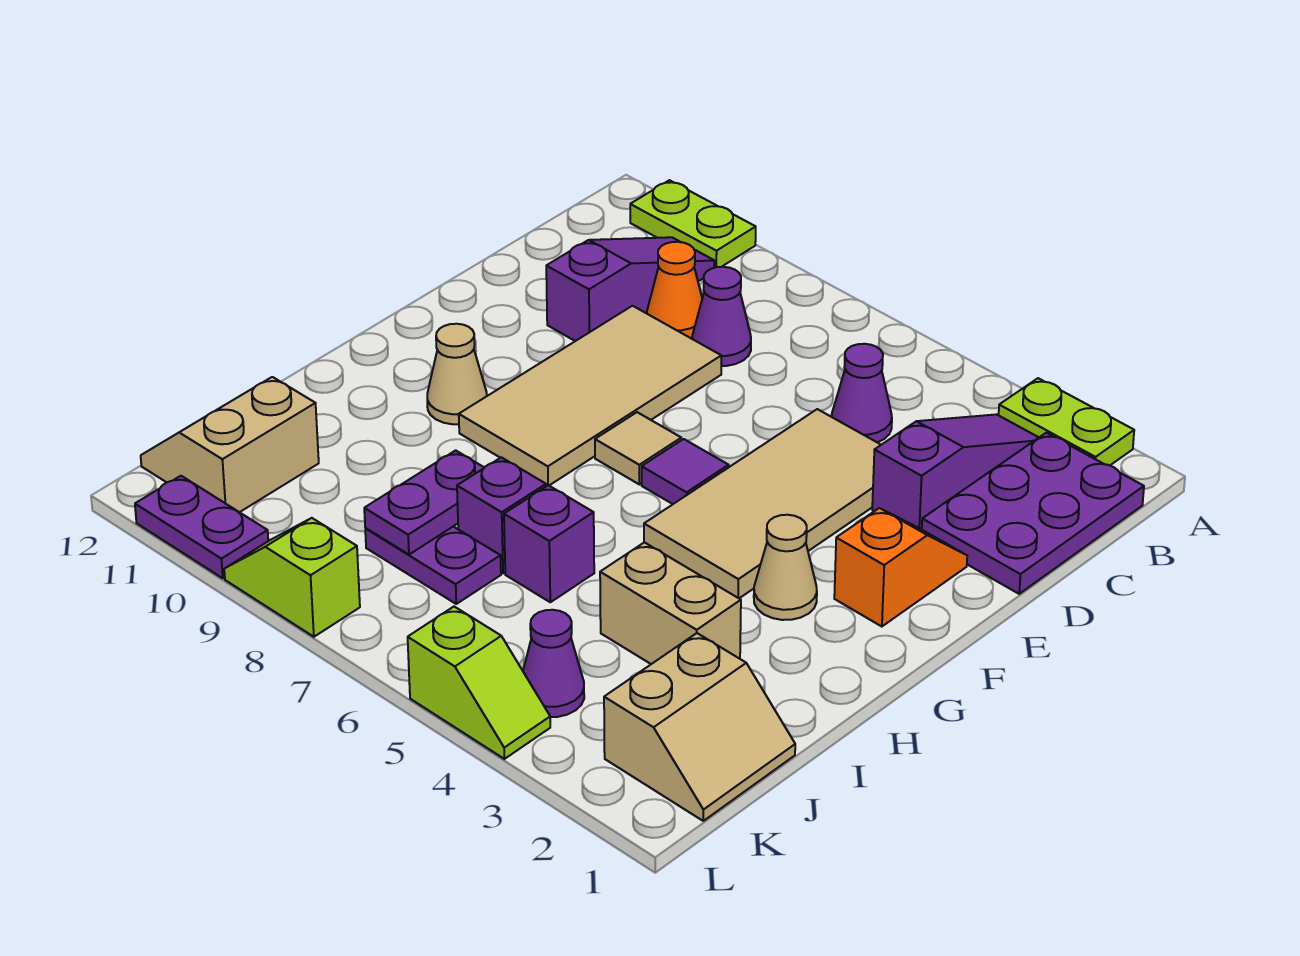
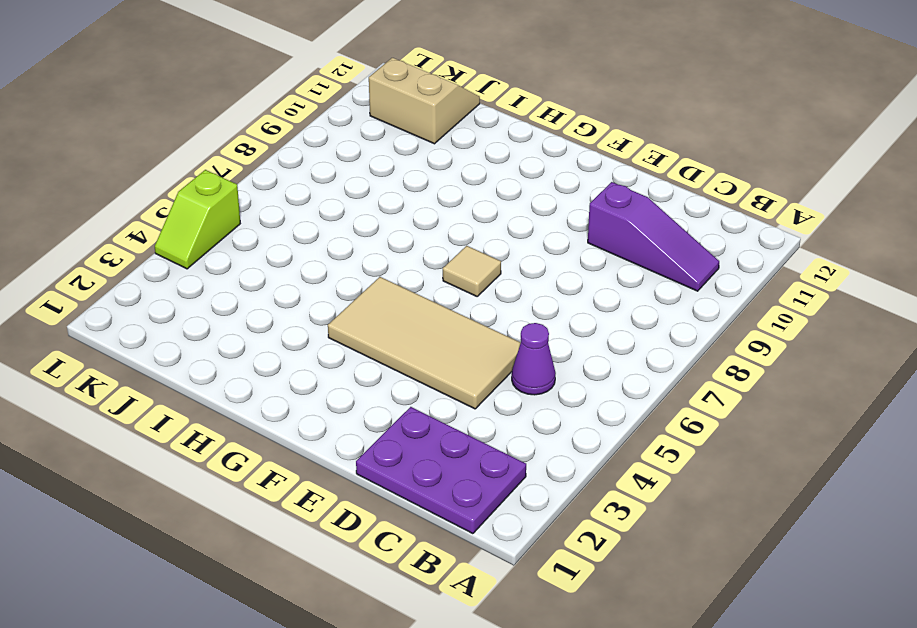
none -> lime plate A2:A3 level 1
none -> lime plate A10:A11 level 1
none -> purple slope B3:D3 level 1 top D

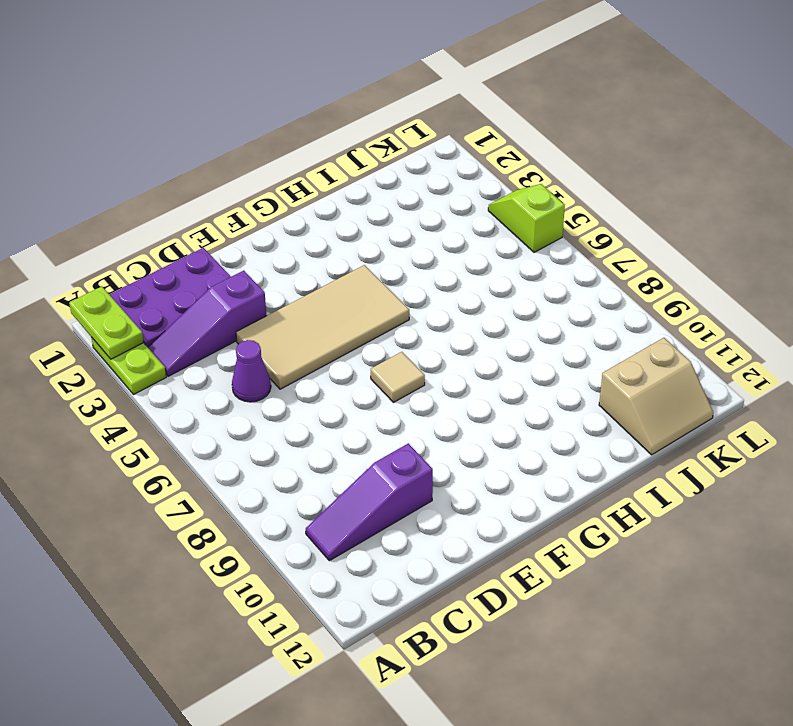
lime plate A1:A2 level 2 -> lime plate A10:A11 level 1
none -> purple cone C8 level 1
none -> orange cone C9 level 1
none -> tan tile D8:G9 level 1

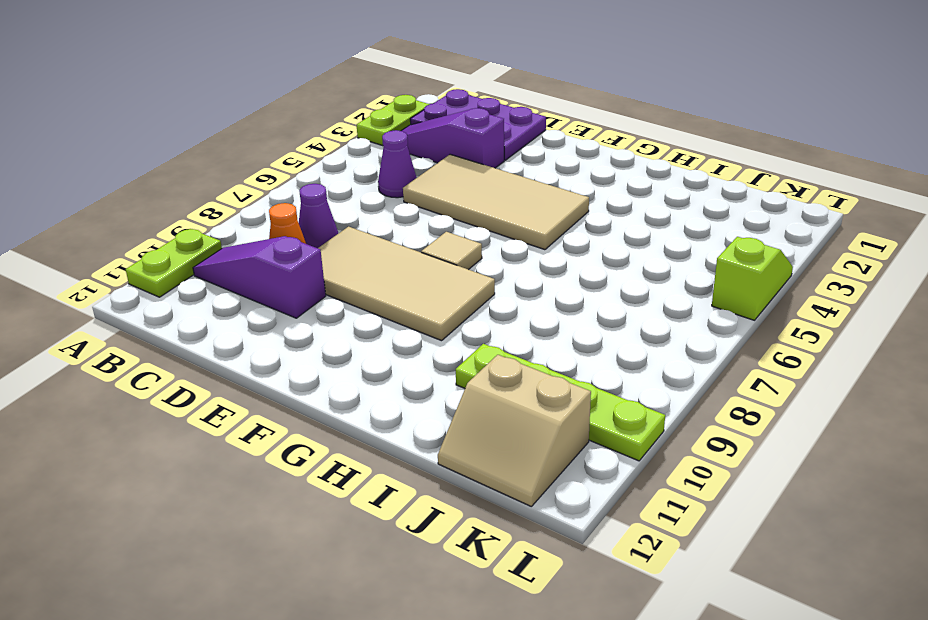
lime plate I10:L10 level 1 -> purple plate L10:L11 level 1
none -> orange slope E2:F2 level 1 top F
none -> purple tile F6 level 1
none -> tan cone G3 level 1

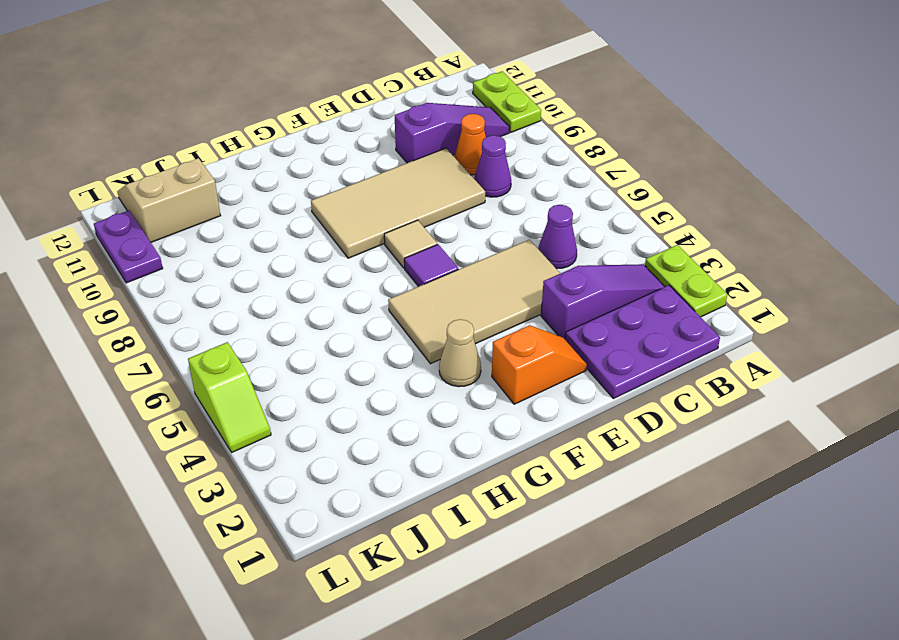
none -> tan cone G10 level 1
none -> tan brick I3:I4 level 1
none -> purple brick I6 level 1

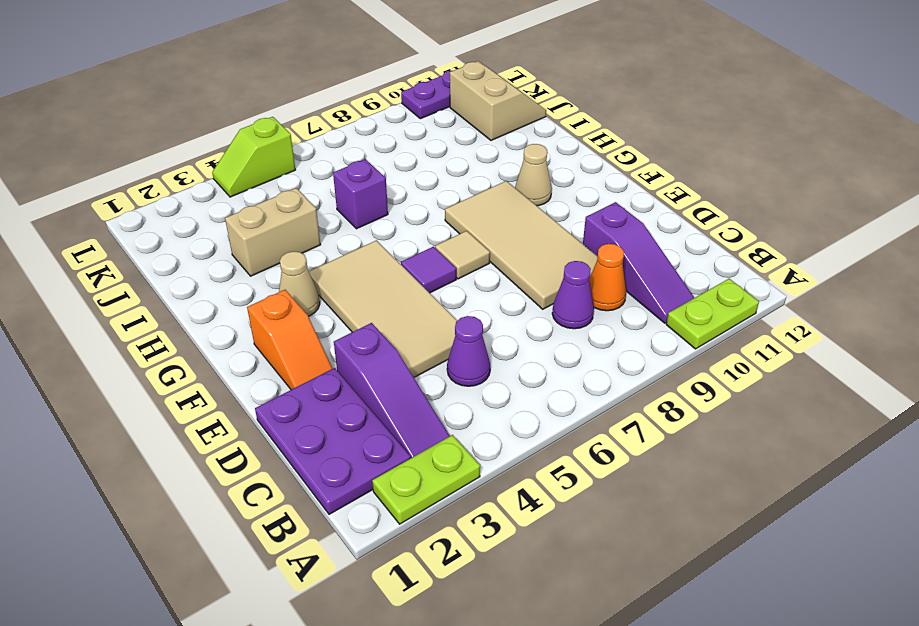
none -> purple brick I7 level 1
none -> tan slope J1:K2 level 1 top 2
none -> purple plate J7:J8 level 1

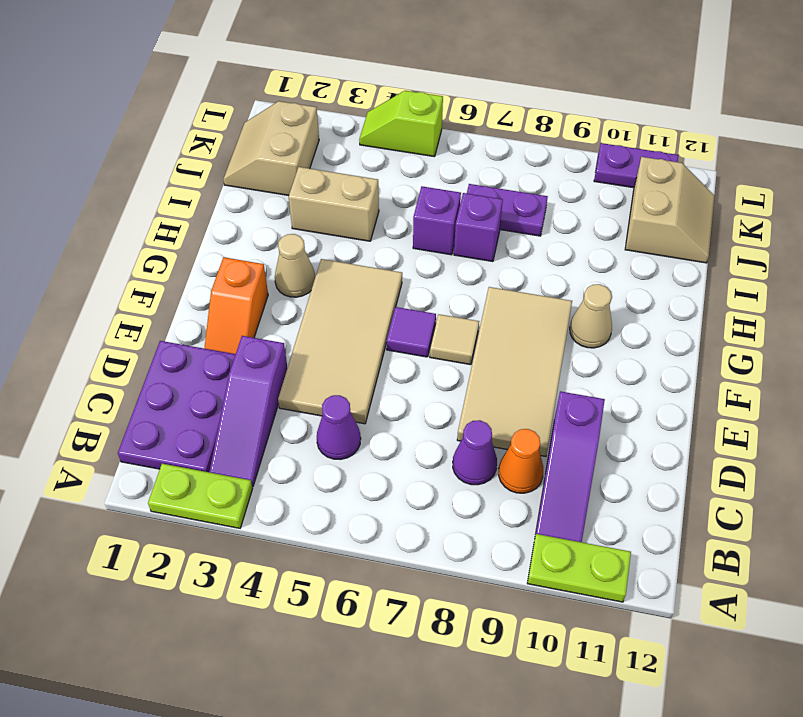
none -> purple cone K4 level 1
none -> lime slope L8:L9 level 1 top 8
none -> purple plate I8:J8 level 2

